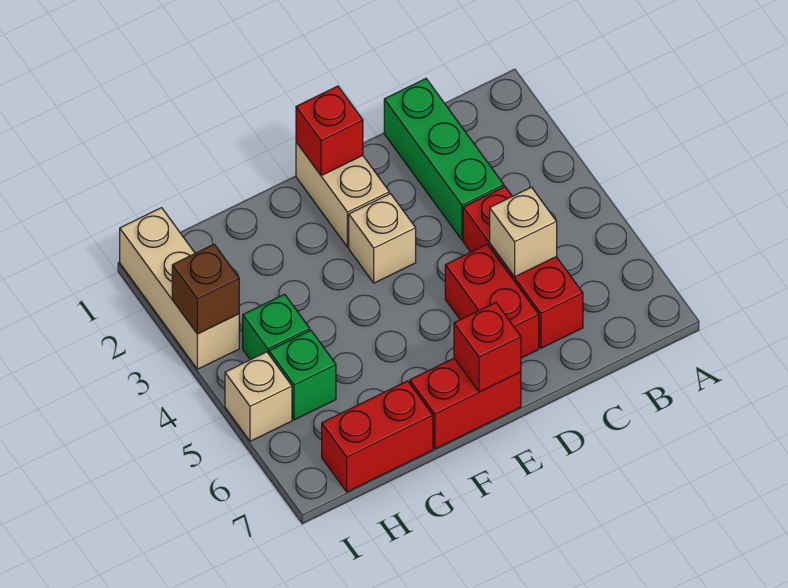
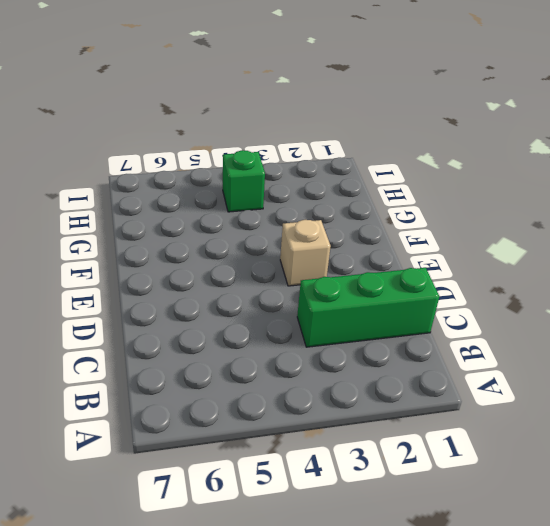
none -> red brick C4:C6 level 1
none -> red brick D5:D6 level 1
none -> tan brick E1:E2 level 1

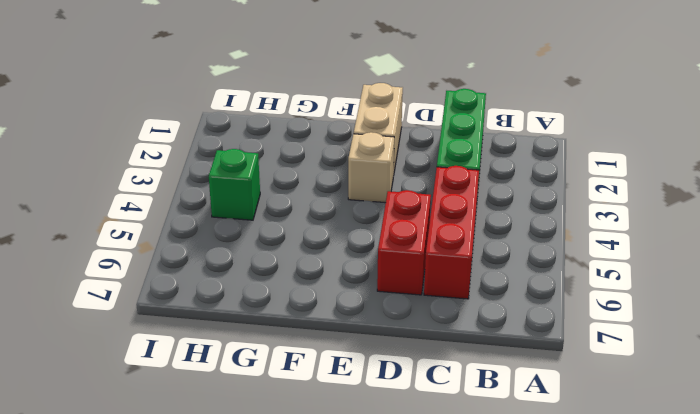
none -> red brick E7:F7 level 1
none -> red brick G7:H7 level 1
none -> green brick H5 level 1

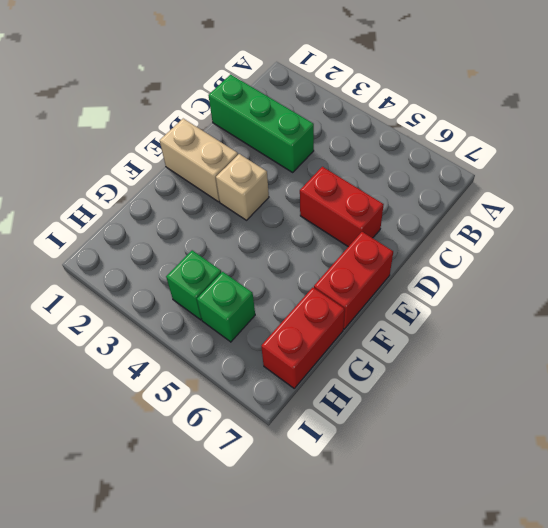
none -> red brick C4:C6 level 1
none -> tan brick I1:I3 level 1
none -> tan brick I5 level 1

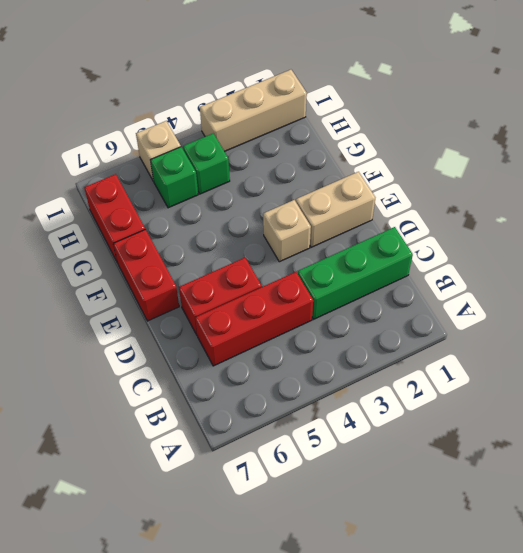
none -> tan brick C5 level 2
none -> red brick E1 level 2
none -> red brick E7 level 2

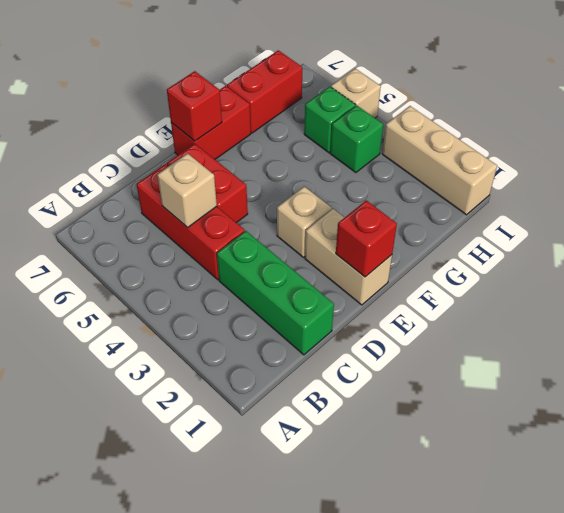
none -> brown brick I3 level 2

